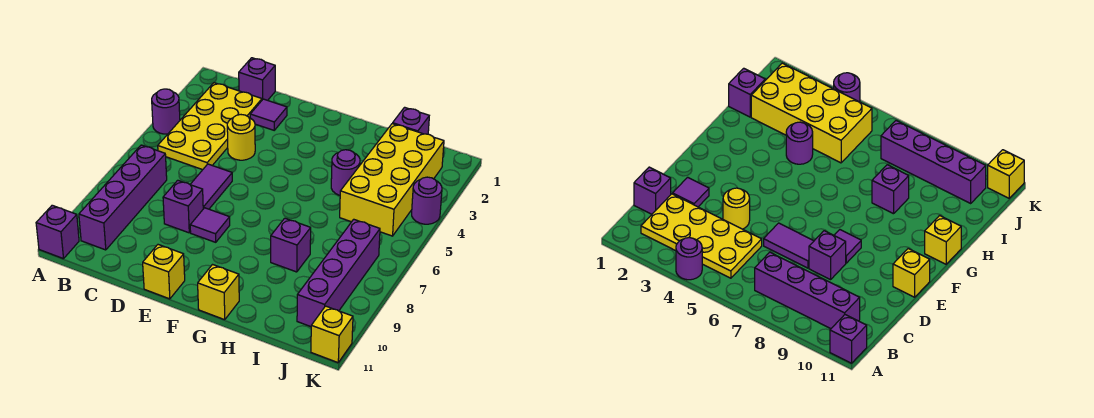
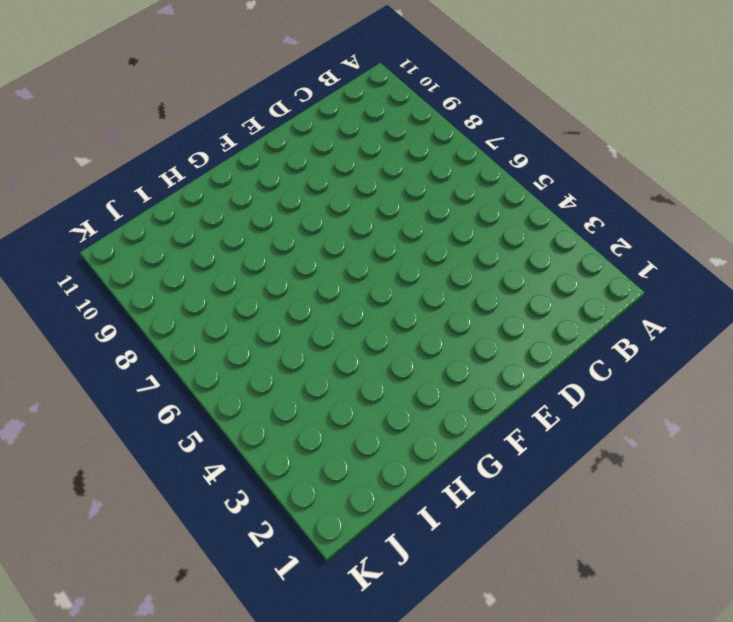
none -> purple round brick A4 level 1
none -> purple brick A11 level 1
none -> yellow plate B2:C5 level 1

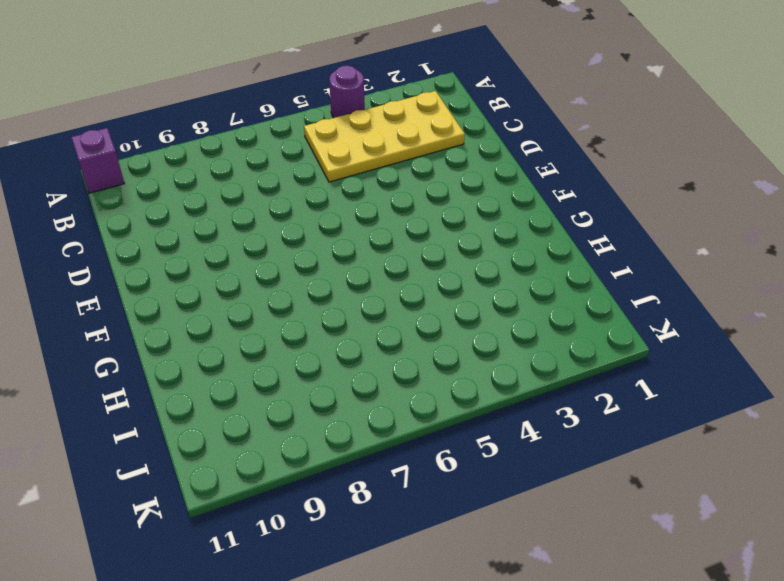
none -> purple brick B7:B10 level 1
none -> purple brick C1 level 1
none -> purple tile D2 level 1

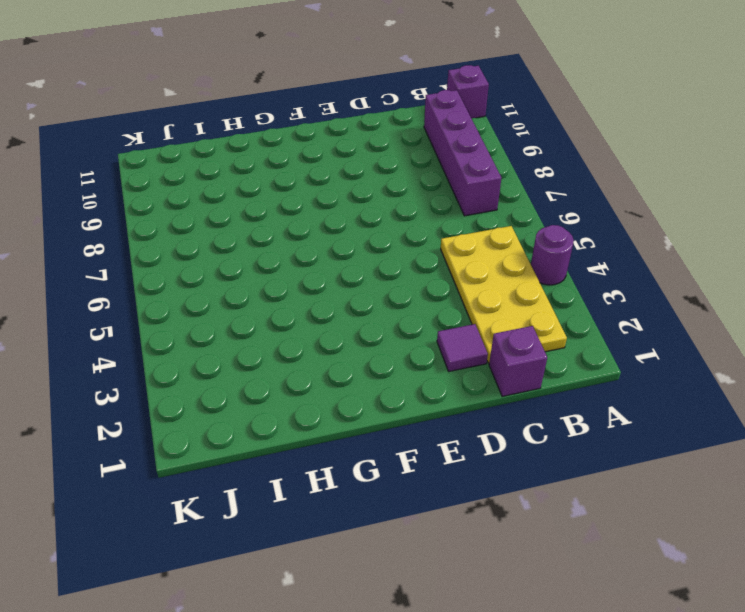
none -> yellow round brick D4 level 1
none -> purple tile D6:D7 level 1
none -> purple brick D8 level 1

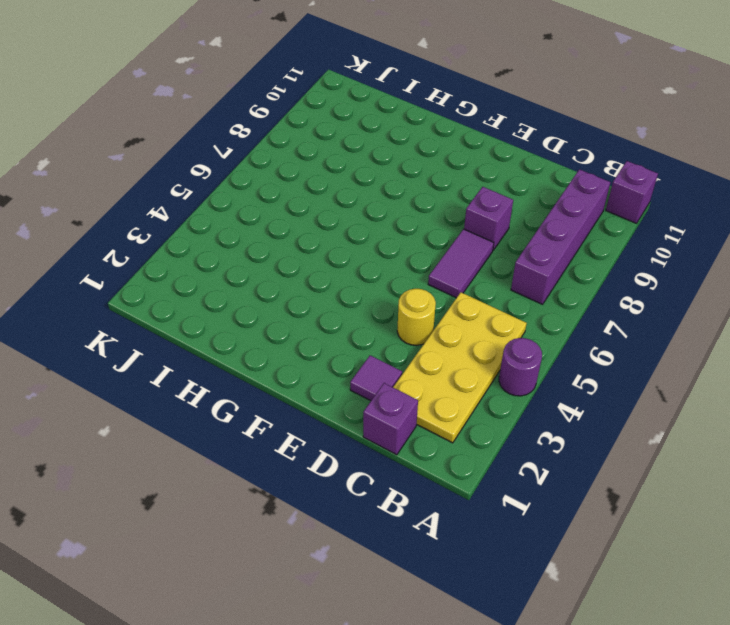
none -> purple tile E8 level 1
none -> yellow brick E11 level 1
none -> yellow brick G11 level 1

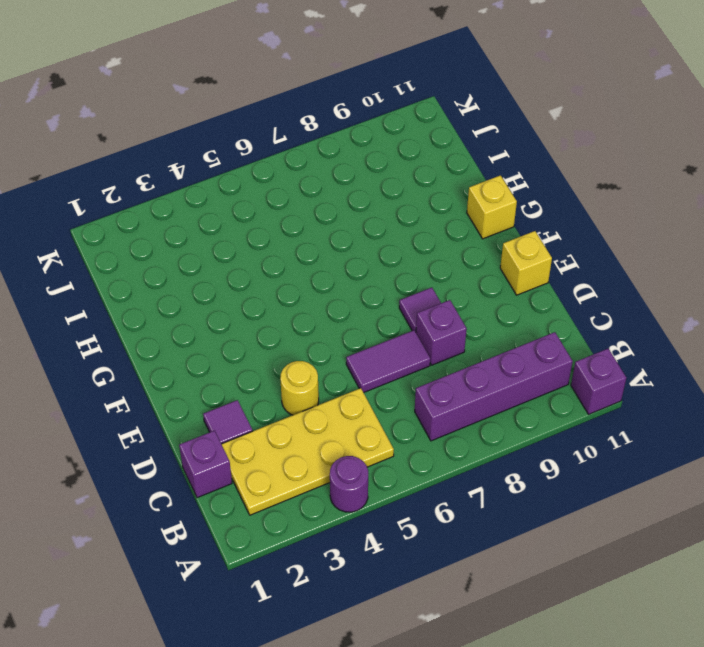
none -> purple round brick H4 level 1
none -> purple brick H8 level 1
none -> purple brick I1 level 1

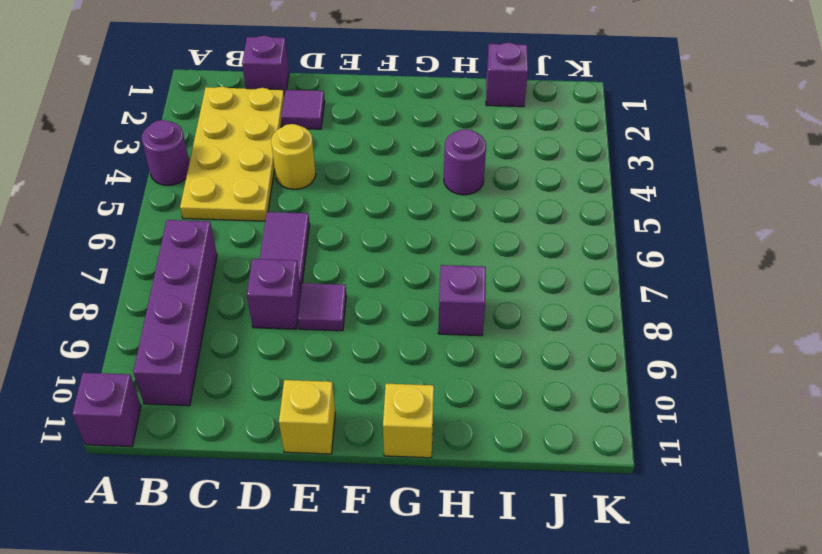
none -> yellow brick I2:J5 level 1
none -> purple brick J7:J10 level 1
none -> purple round brick K4 level 1

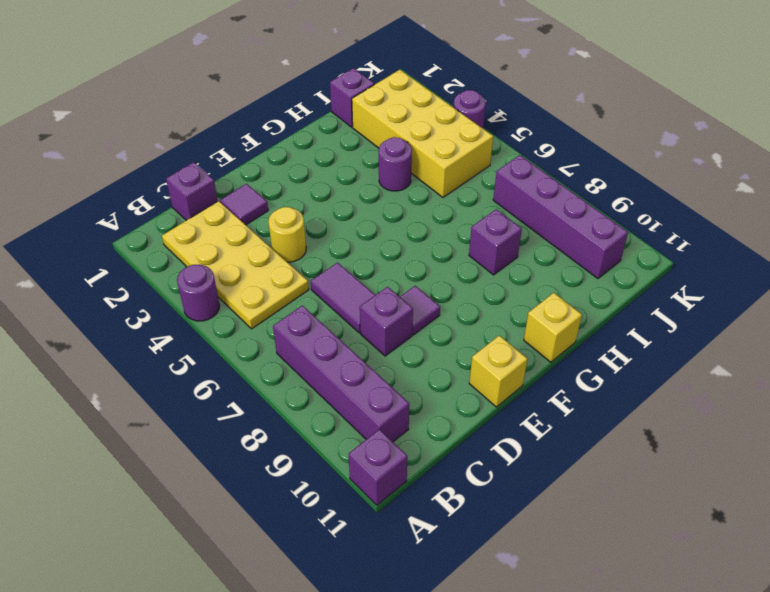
none -> yellow brick K11 level 1

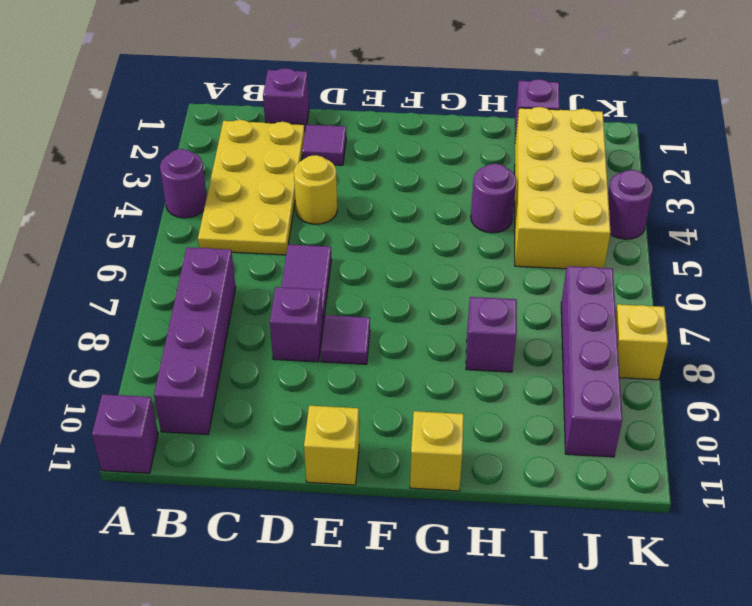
yellow brick K8 level 1 -> yellow brick K11 level 1

